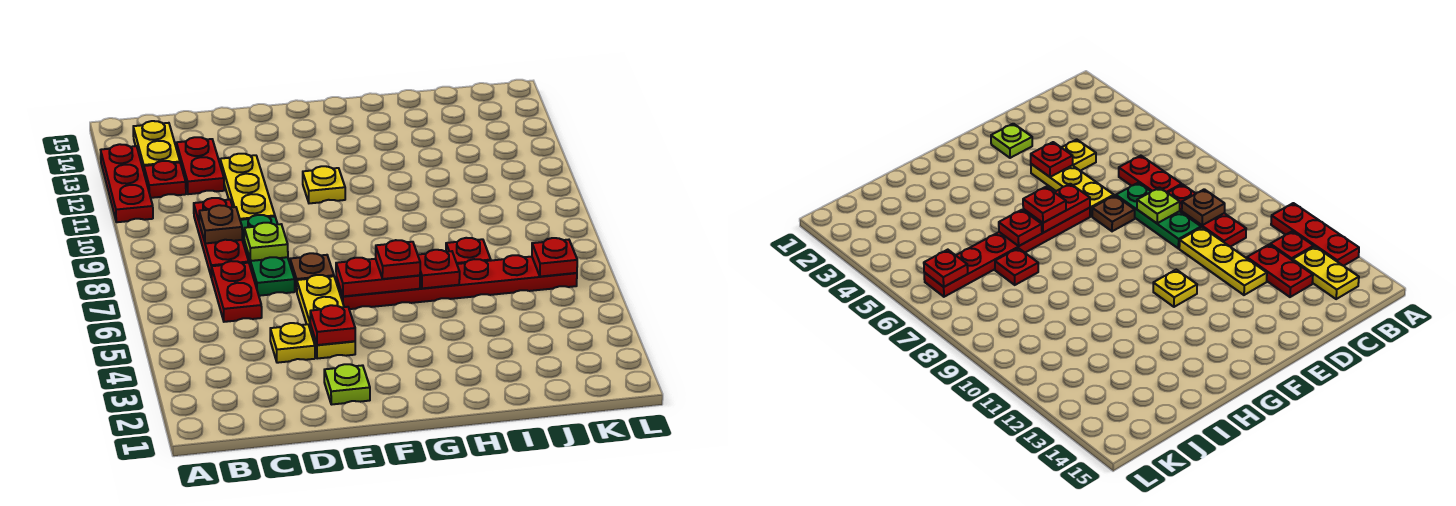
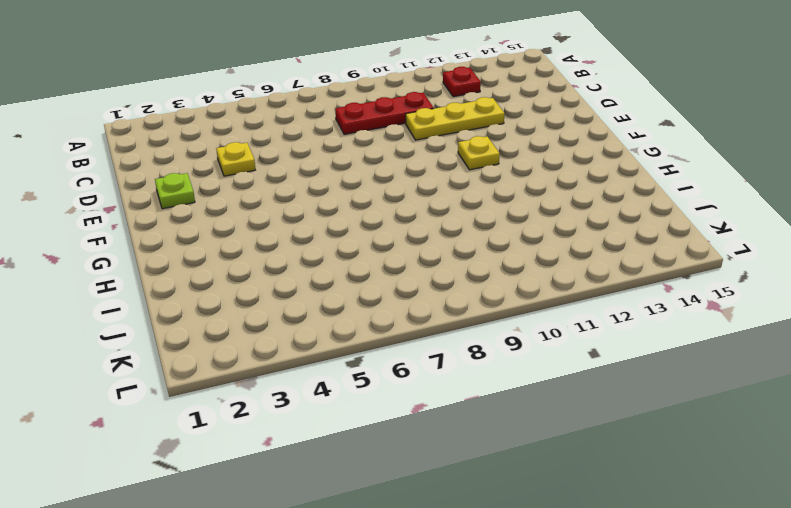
none -> red plate A11:A13 level 1
none -> yellow plate B13:B14 level 1
none -> red plate C6:C7 level 1

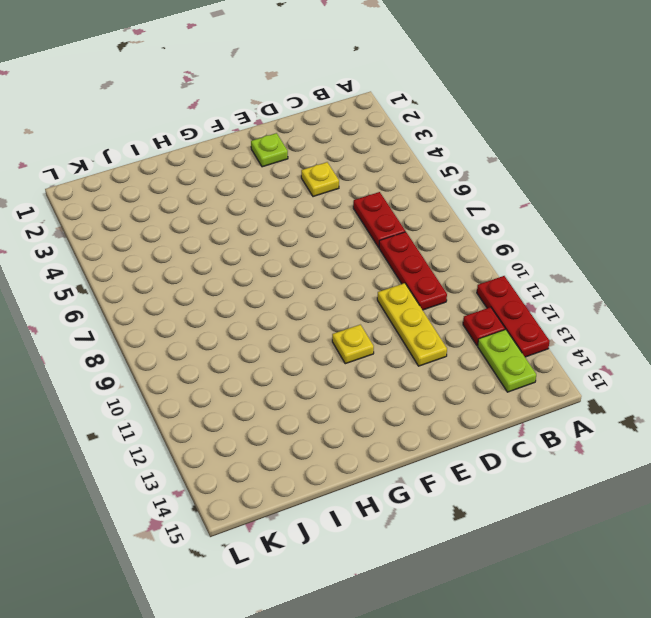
lime plate B13:B14 level 1 -> yellow plate B13:B14 level 1
none -> red plate C12:C13 level 1
none -> green plate D7:D9 level 1
none -> yellow plate E4:E6 level 1

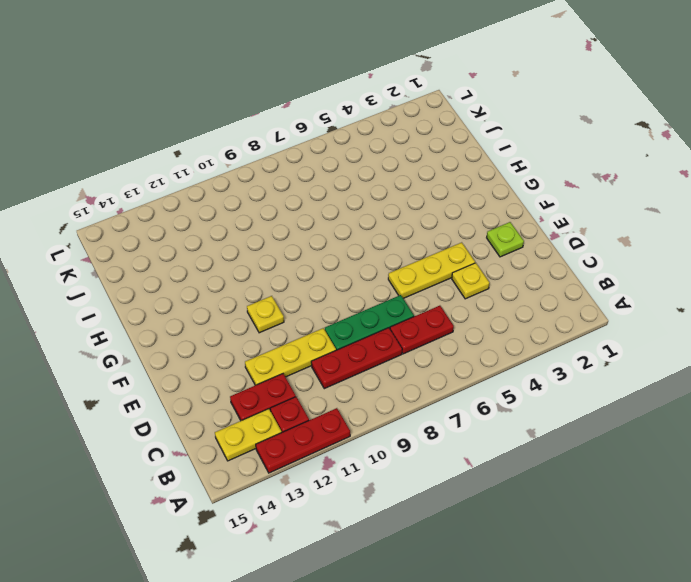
none -> brown plate E7 level 1
none -> red plate F6:K6 level 1
none -> red plate I7 level 1

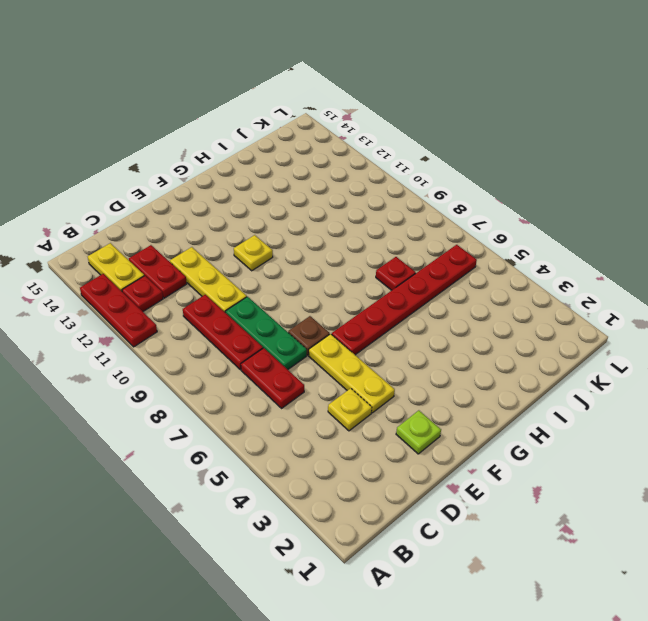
none -> brown plate C9 level 2
none -> lime plate D8 level 2
none -> red plate E4 level 2

